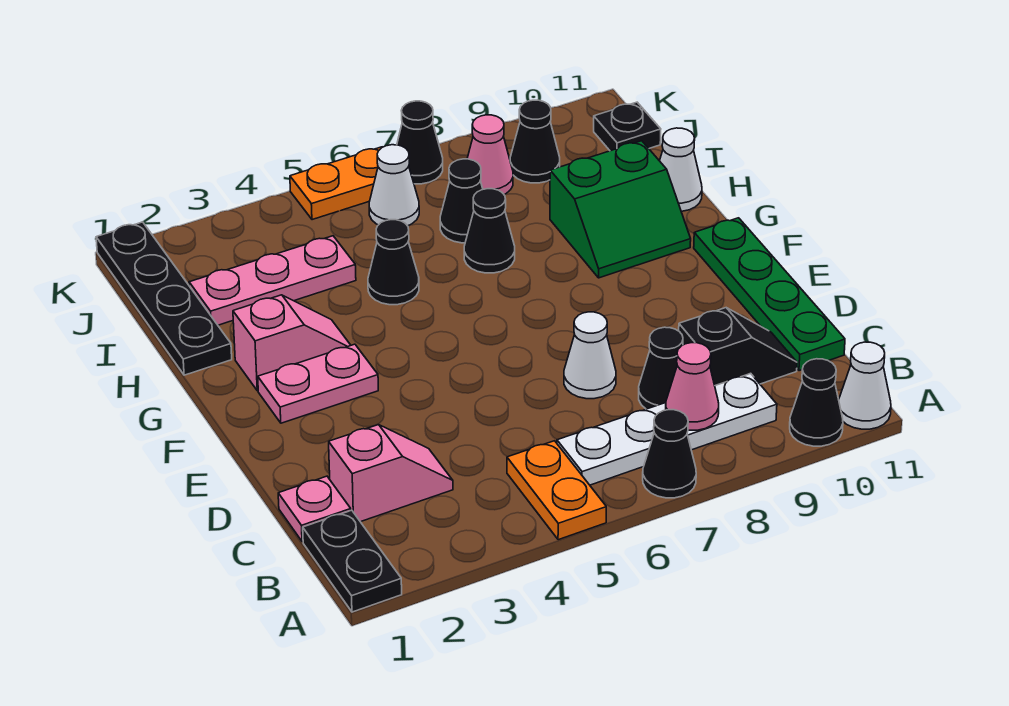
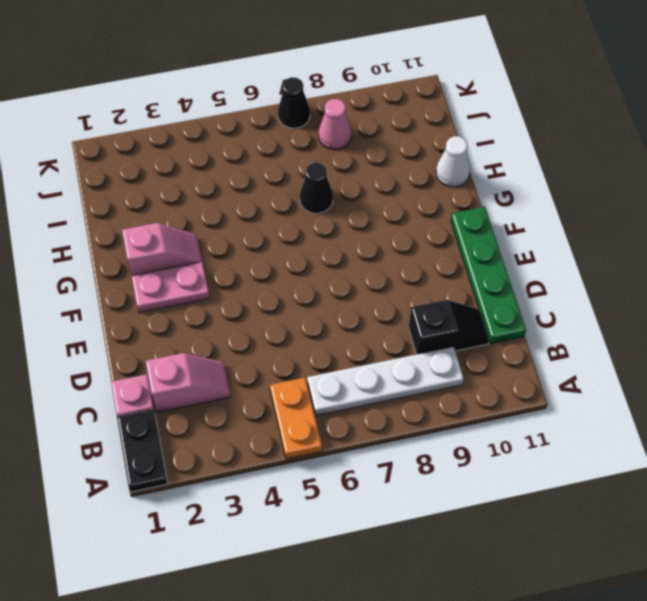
none -> black cone A7 level 1
none -> black cone A10 level 1
none -> white cone A11 level 1

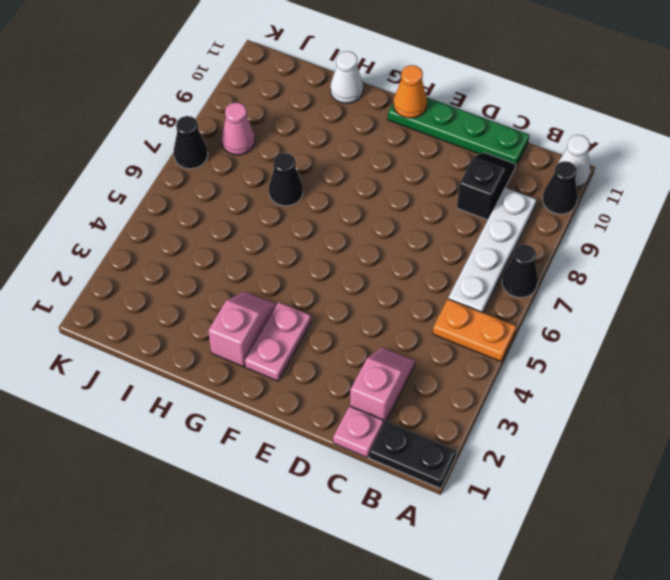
orange cone F11 level 2 -> none
none -> black cone C8 level 1
none -> white cone D7 level 1
none -> green slope G9:H10 level 1 top H

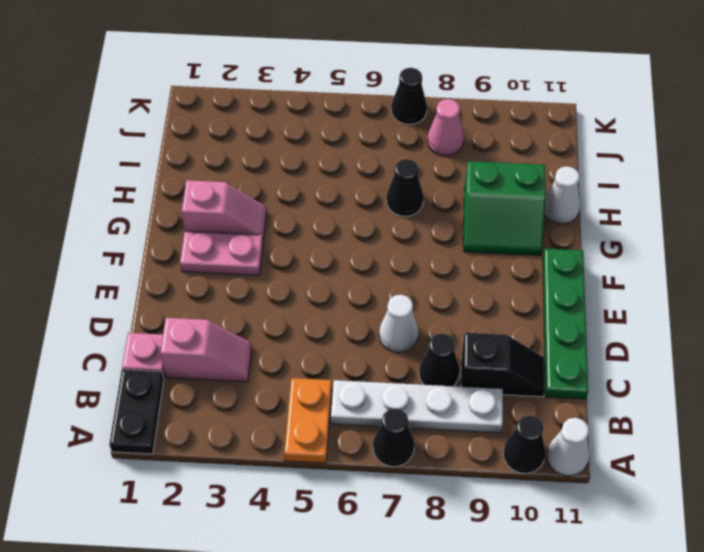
none -> black plate H1:K1 level 1
none -> black cone H5 level 1
none -> pink plate I2:I4 level 1

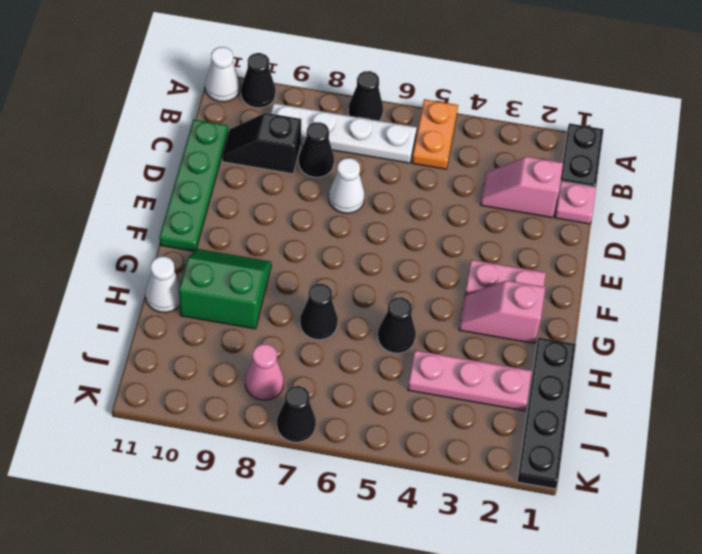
none -> black cone I7 level 1
none -> white cone J6 level 1
none -> black cone J9 level 1

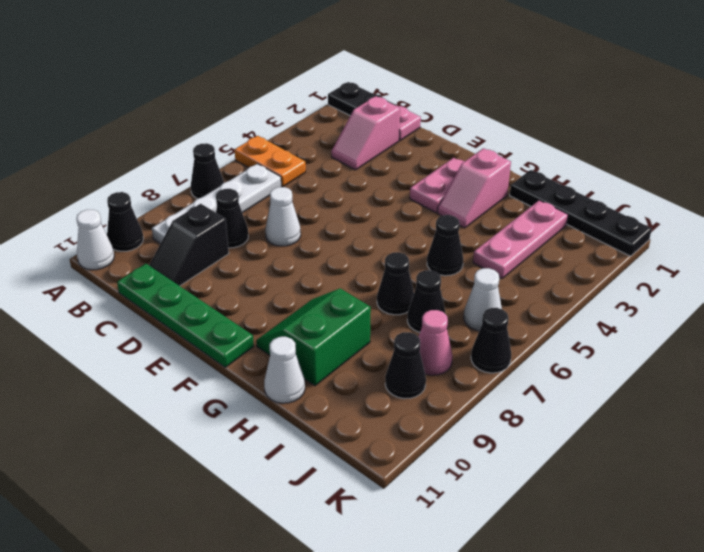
none -> black plate J11 level 1
none -> orange plate K5:K6 level 1
none -> pink cone B8 level 2

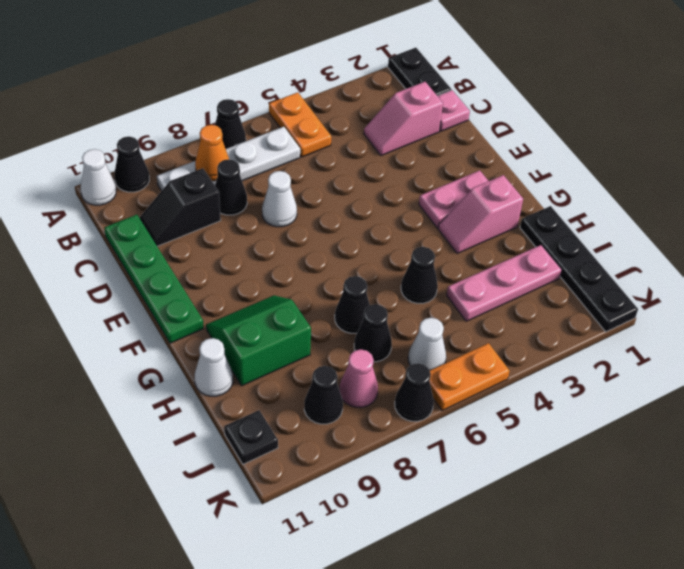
orange cone B8 level 2 -> pink cone B8 level 2

